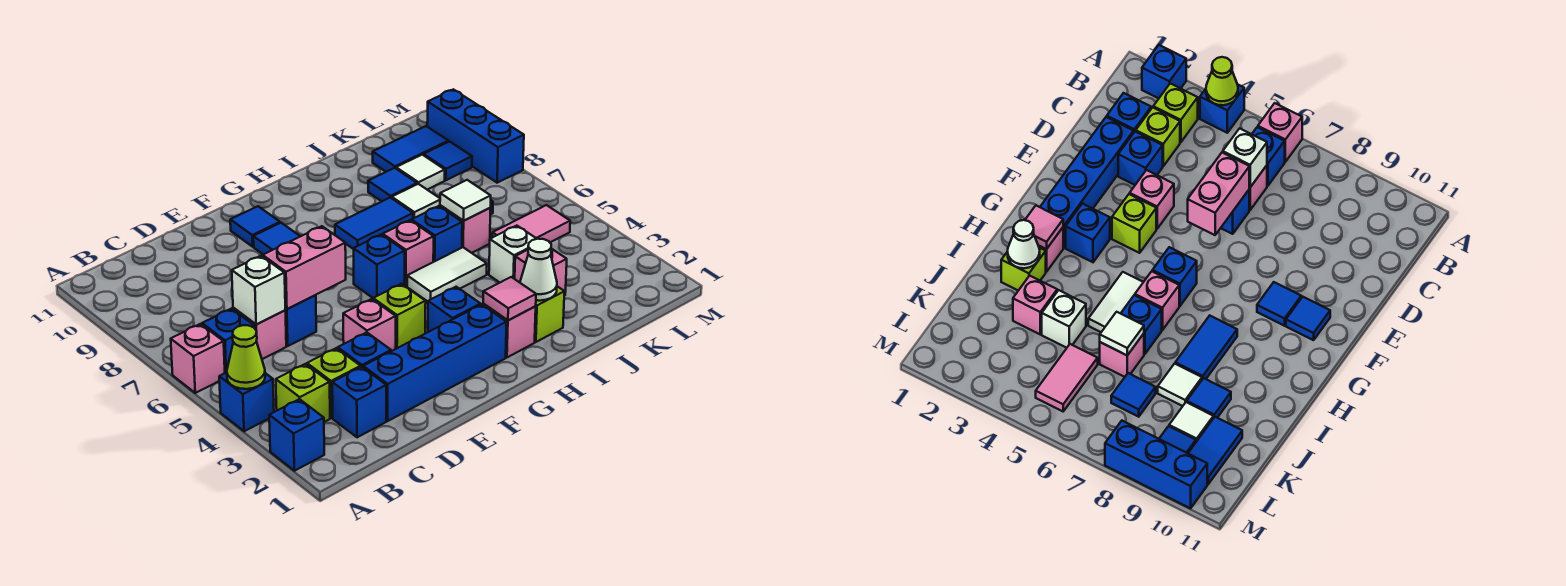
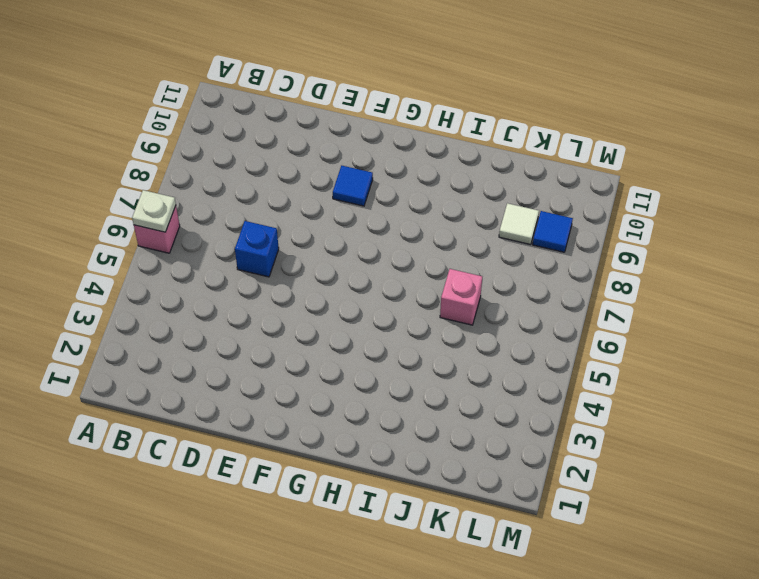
white plate A6 level 2 -> none
none -> blue brick A2 level 1
none -> blue brick A4 level 1
none -> lime brick B3 level 1
none -> blue brick B6 level 1

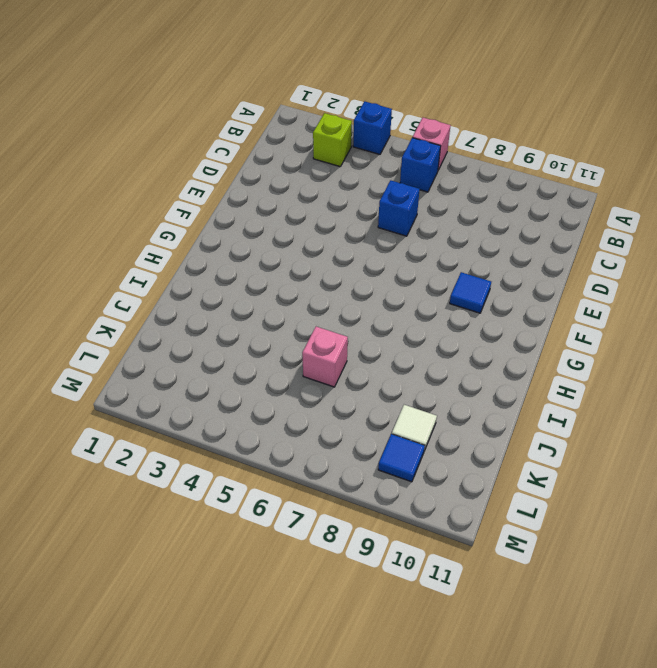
none -> blue brick A2 level 1
none -> blue brick C2 level 1
none -> lime brick C3 level 1
none -> pink brick C6 level 1

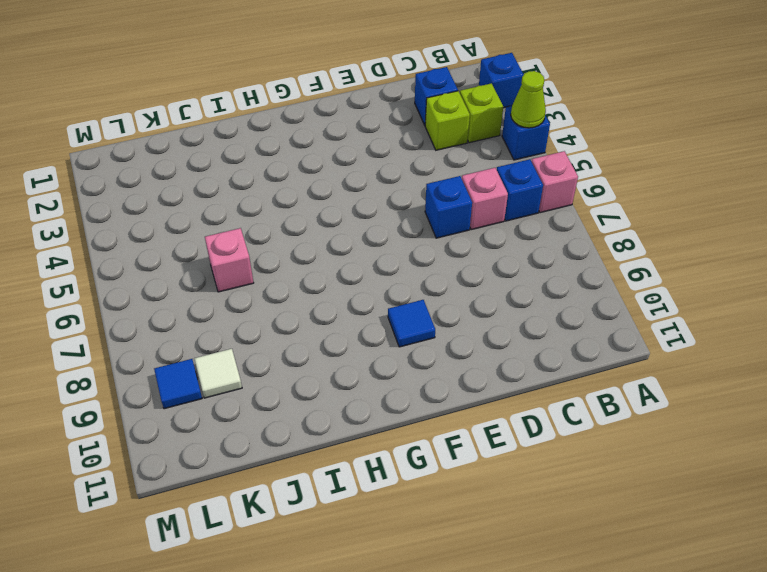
none -> blue brick D2:G2 level 1
none -> blue brick D3 level 1
none -> pink brick E4 level 1
none -> lime brick F4 level 1

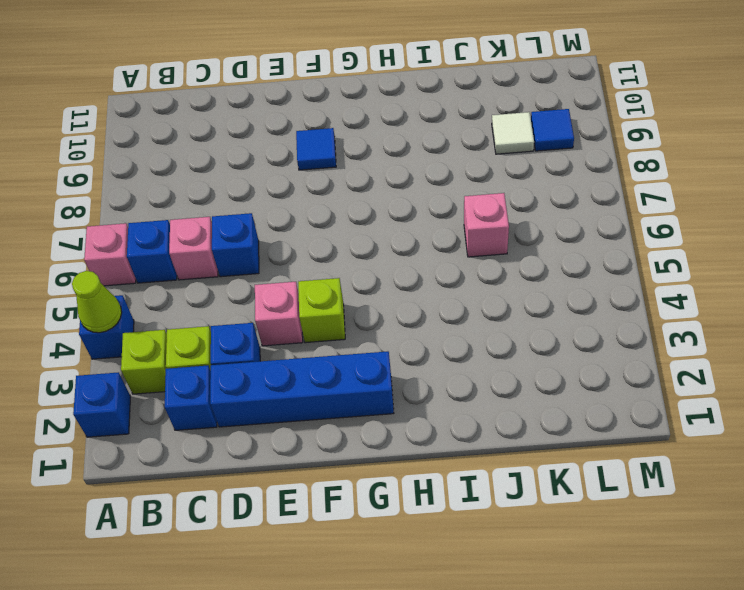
none -> blue tile F10 level 1
none -> blue brick G3 level 1
none -> blue brick G6 level 1
none -> pink brick H2 level 1

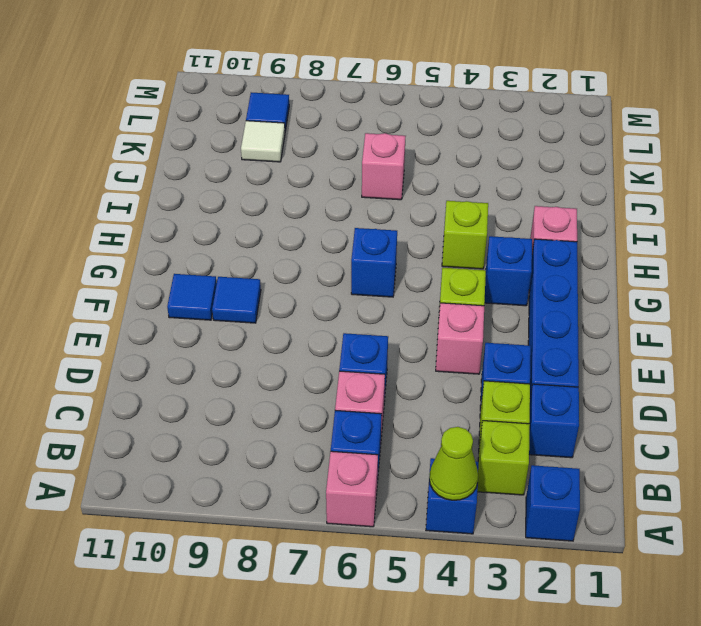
lime brick H4 level 1 -> lime brick I2 level 1
none -> white tile H5:I5 level 1
none -> pink brick H6 level 1
none -> blue tile H8:I8 level 1
none -> blue brick I6 level 1

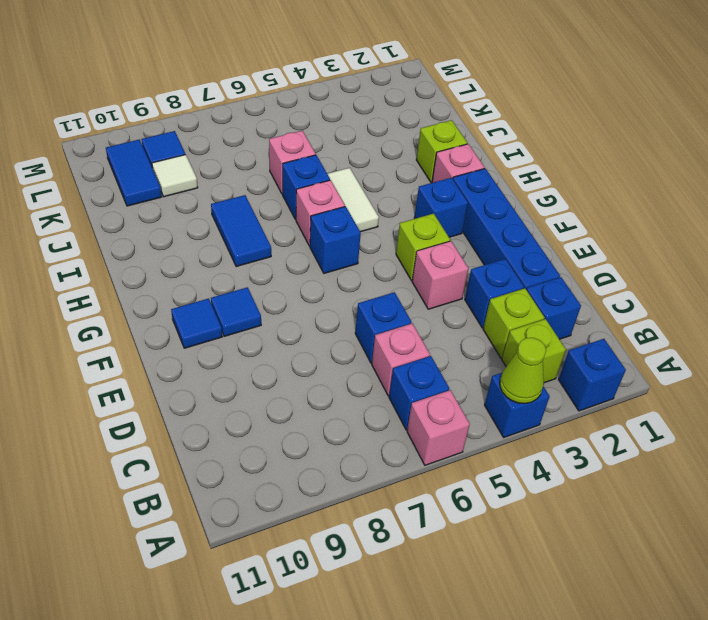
none -> pink brick J3 level 1
none -> white brick J4 level 1
none -> white tile J8 level 1
none -> blue tile J9 level 1

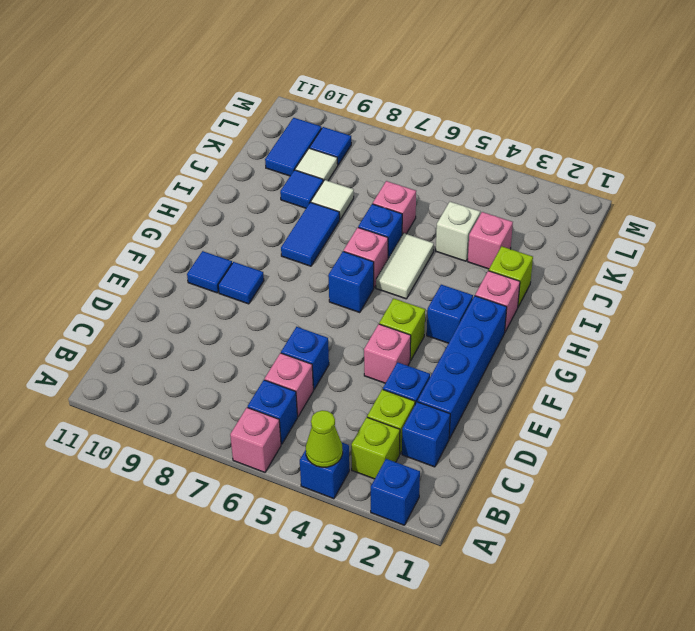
none -> pink tile K5:L5 level 1
none -> blue tile K7 level 1
none -> blue brick M8:M10 level 1
none -> white brick C6 level 2

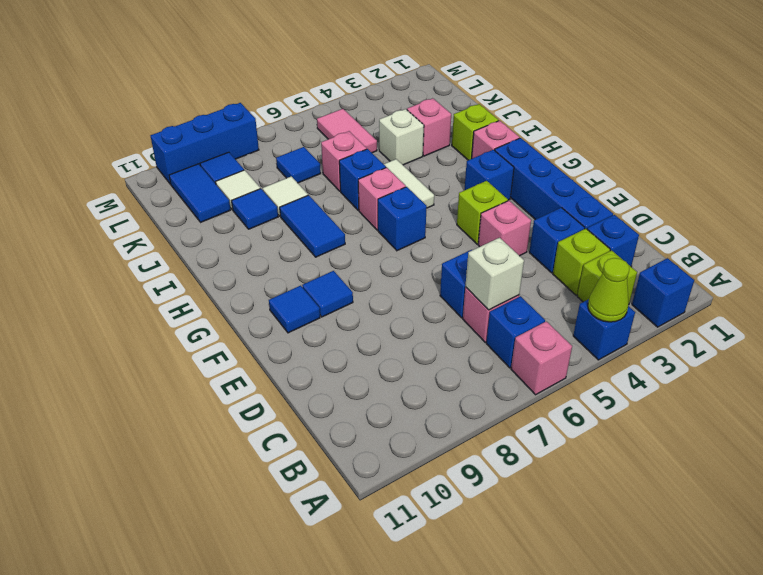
none -> pink brick D6:E6 level 2
none -> pink tile H2 level 2
none -> white cone I2 level 2
none -> white tile J6 level 2

